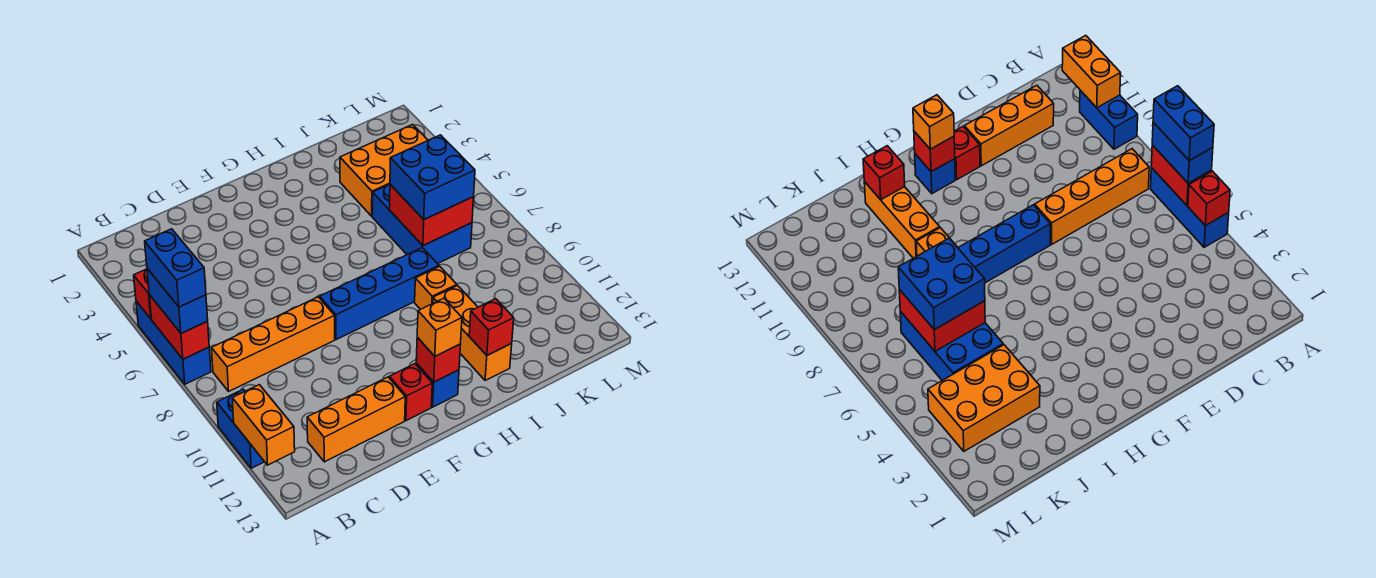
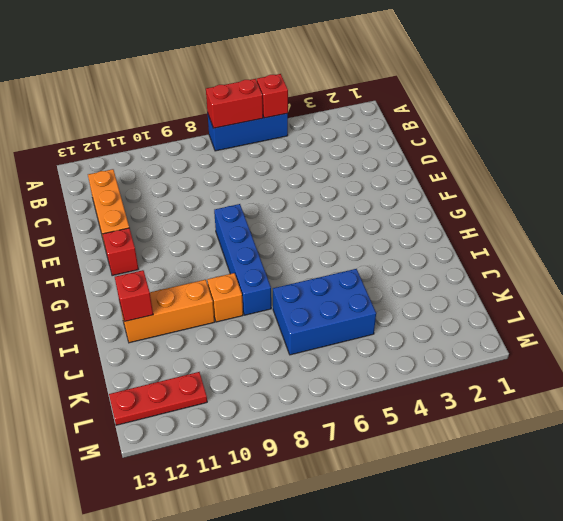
red plate L11:L13 level 1 -> none
none -> blue brick A10:A11 level 1
none -> orange brick B8:E8 level 1
none -> blue brick G12 level 1

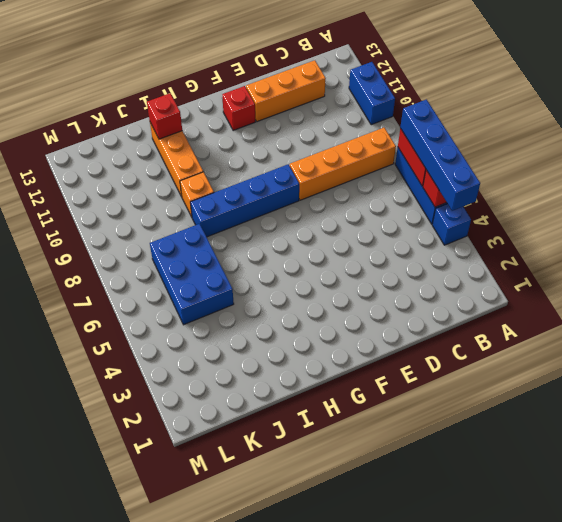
blue brick A4 level 1 -> blue brick G12 level 1
blue brick A4:A7 level 3 -> blue brick A6:A7 level 3
none -> orange brick J3:L4 level 1
none -> orange brick A11:A12 level 2
none -> red brick G12 level 2

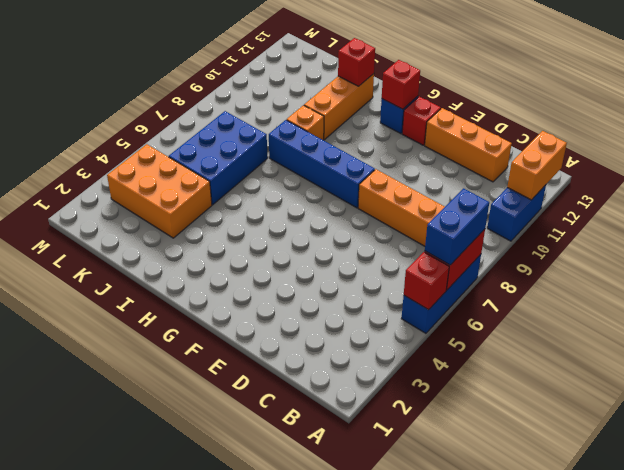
none -> red brick J6:K7 level 2
none -> orange brick G12 level 3
none -> blue brick J6:K7 level 3

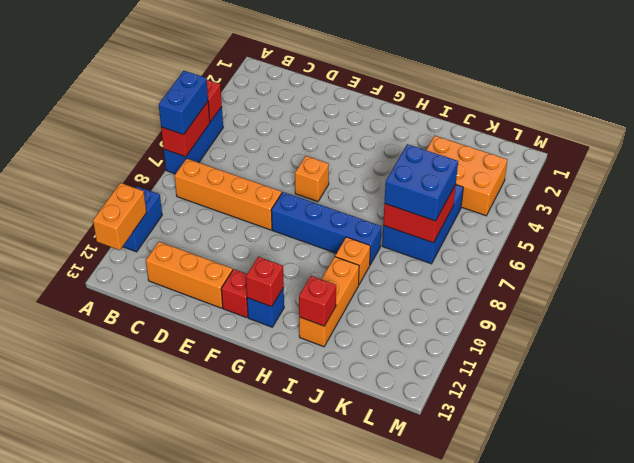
orange brick F6 level 1 -> orange brick G12 level 3
none -> blue brick A6:A7 level 4

